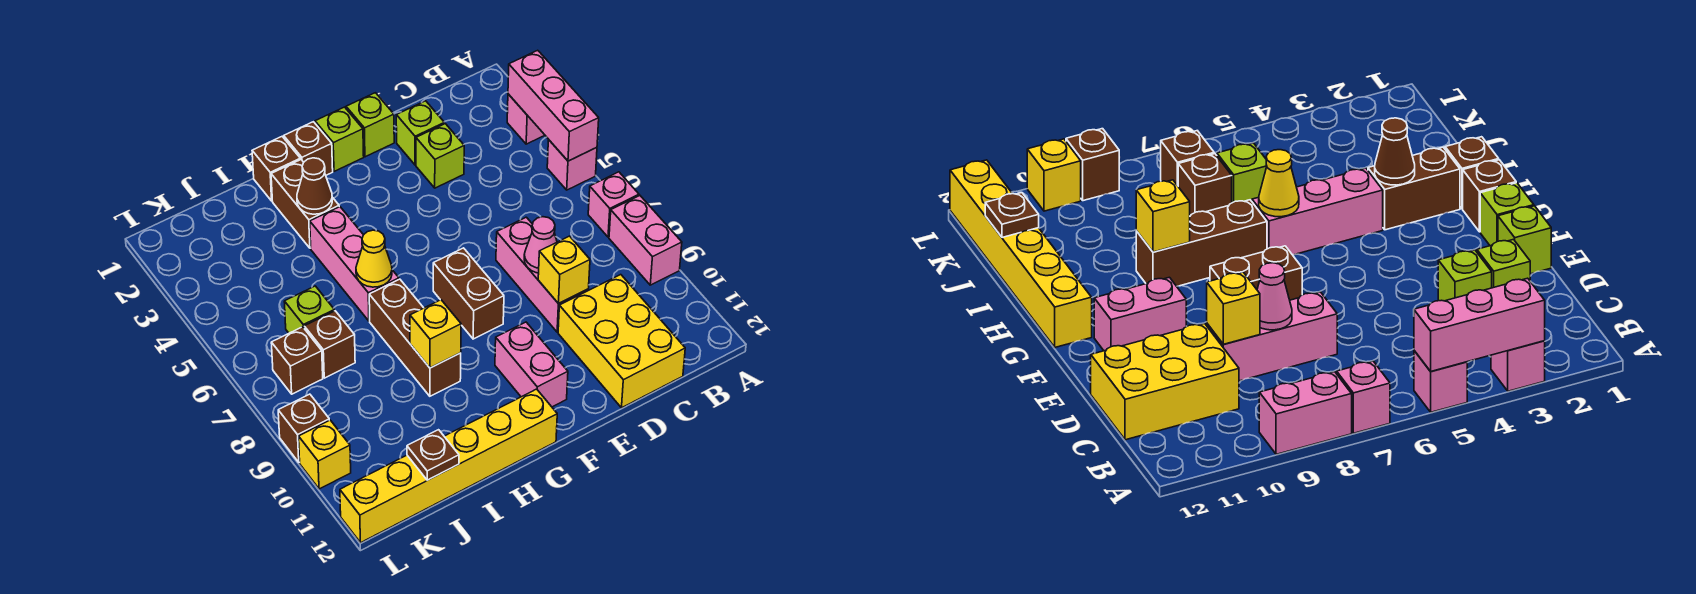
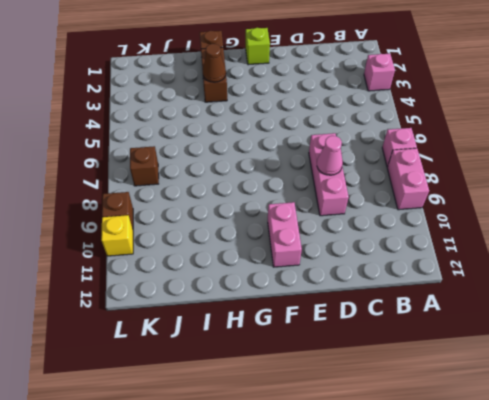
none -> pink brick A5 level 1
none -> yellow brick C10:D12 level 1
none -> lime brick D2 level 1
none -> lime brick D3 level 1

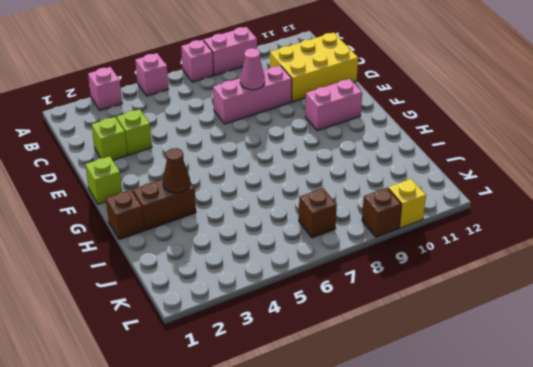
none -> lime brick E1 level 1
none -> brown brick F7:F8 level 1
none -> brown brick G1 level 1
none -> yellow brick G12:L12 level 1

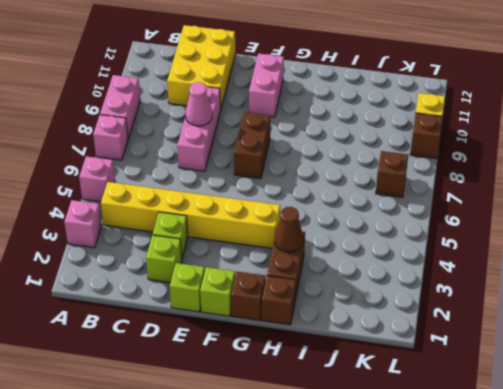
yellow brick B4:G4 level 1 -> yellow brick G12:L12 level 1
none -> pink brick H4:H6 level 1
none -> brown brick H7:H9 level 1
none -> lime brick J6 level 1
none -> brown brick J7 level 1

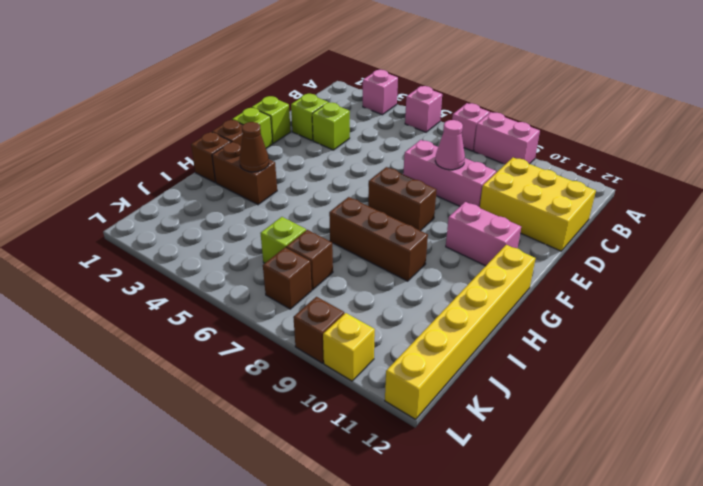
none -> pink brick H4:H6 level 1
none -> pink brick A3:A5 level 2
none -> yellow brick D9 level 2
none -> yellow cone H6 level 2

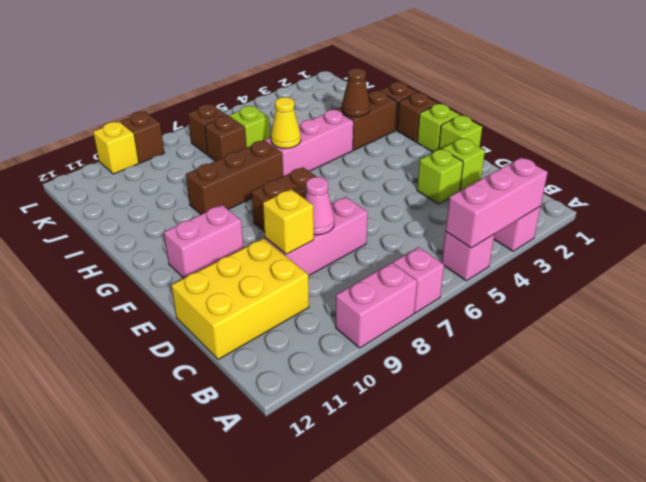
none -> yellow brick G12:L12 level 1
none -> yellow brick H9 level 2
none -> brown plate J12 level 2

